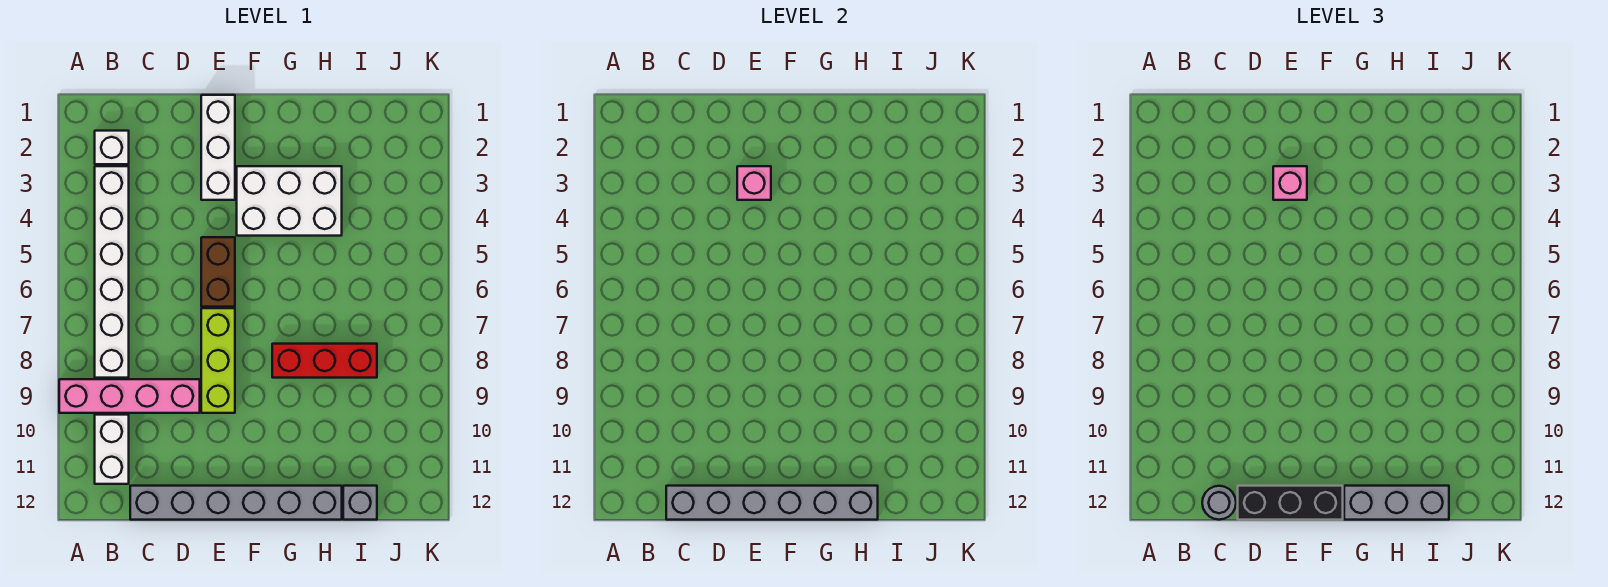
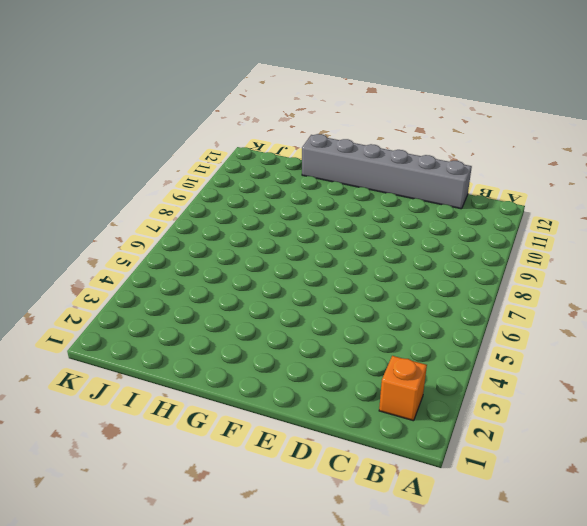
orange brick B2 level 1 -> white brick B2 level 1
none -> pink brick A9:D9 level 1
none -> white brick B3:B8 level 1
none -> white brick B10:B11 level 1

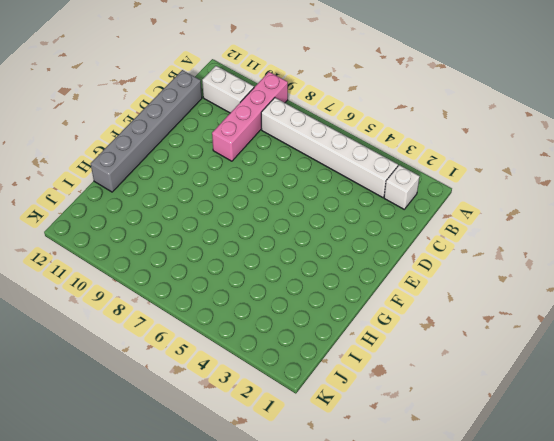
none -> white brick E1:E3 level 1
none -> brown brick E5:E6 level 1
none -> lime brick E7:E9 level 1

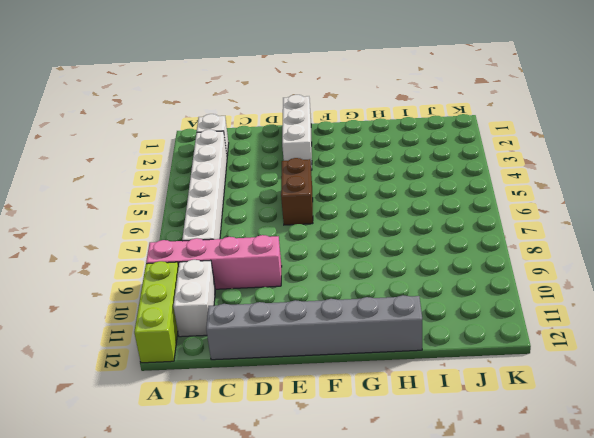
lime brick A10:A12 level 1 -> lime brick E7:E9 level 1
none -> white brick F3:H4 level 1
none -> red brick G8:I8 level 1
none -> grey brick I12 level 1

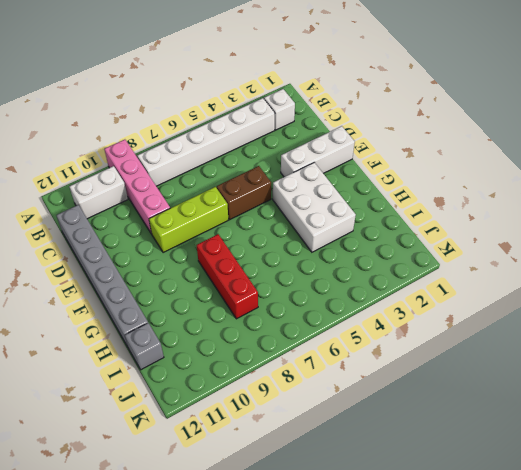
none -> grey brick C12:H12 level 2
none -> pink brick E3 level 2
none -> grey round brick C12 level 3

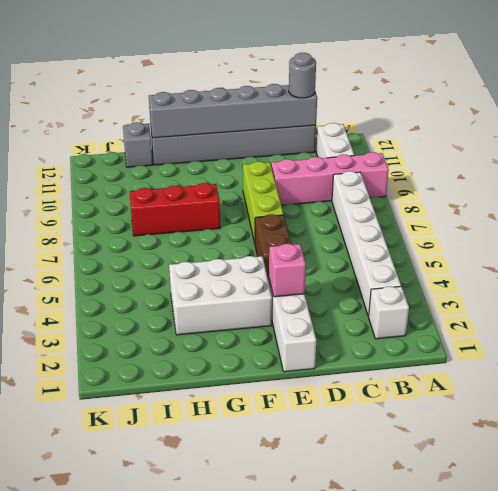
none -> black brick D12:F12 level 3
none -> pink brick E3 level 3
none -> grey brick G12:I12 level 3

